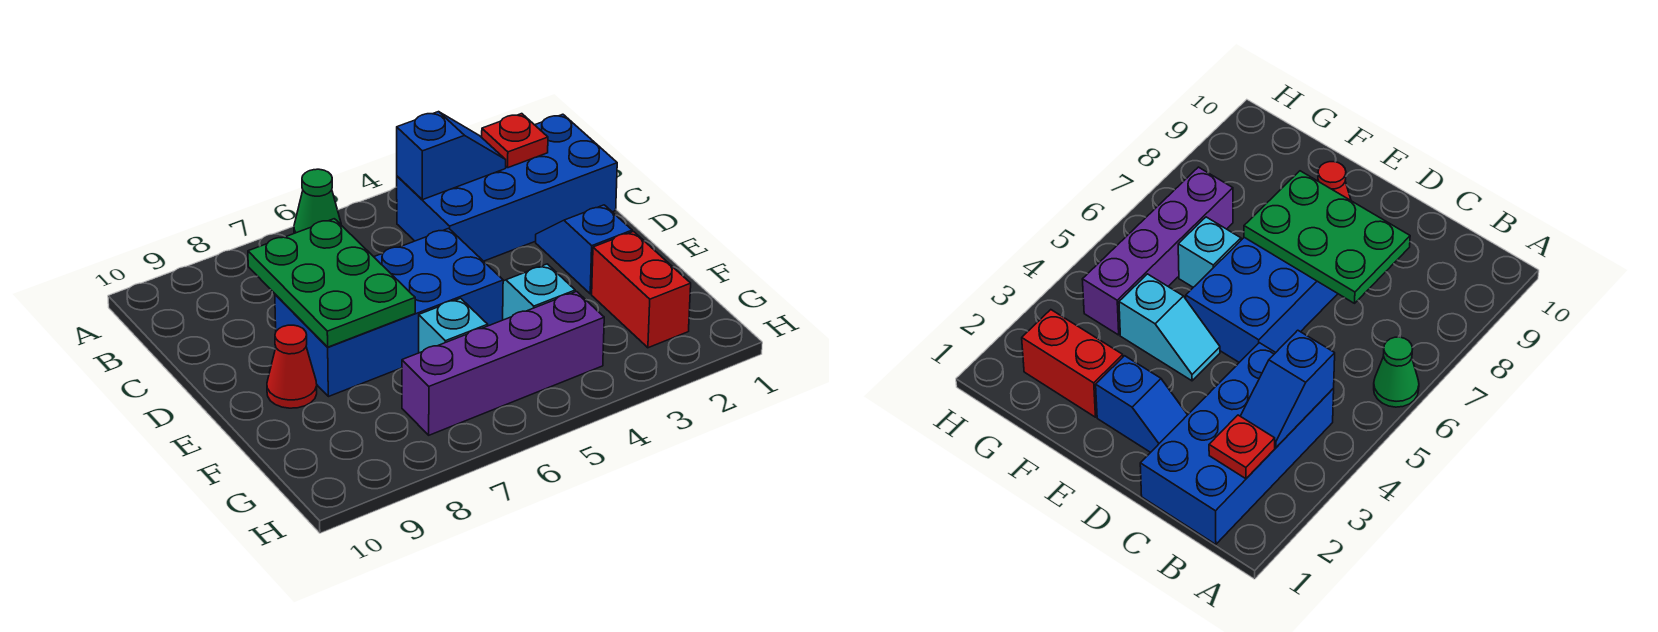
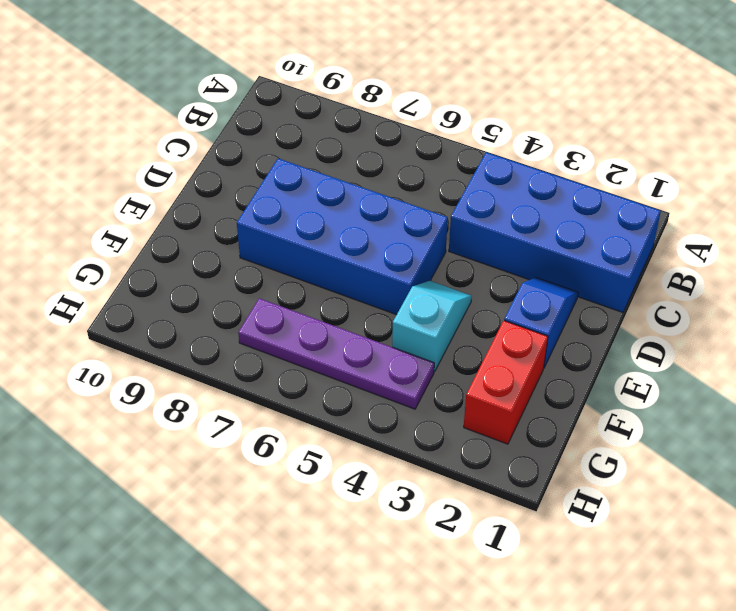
purple plate G4:G7 level 1 -> purple brick G4:G7 level 1
none -> green cone A6 level 1
none -> red cone E9 level 1
none -> cyan brick F6 level 1

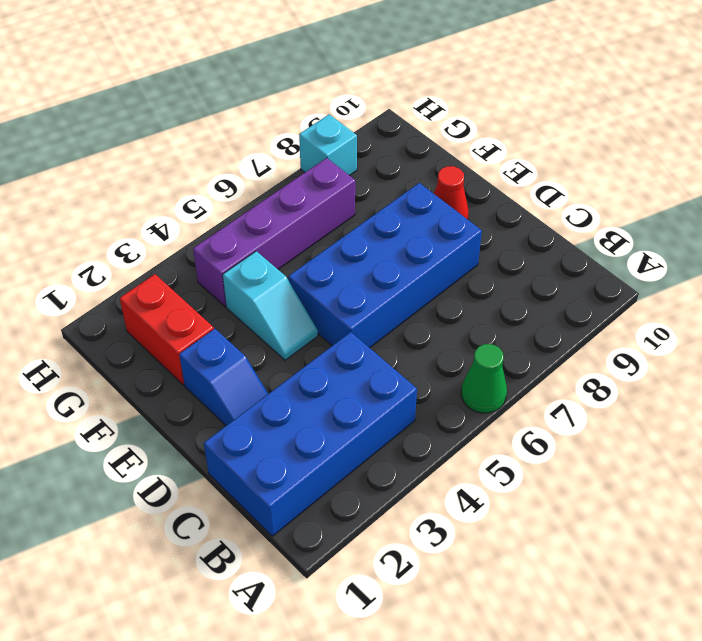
cyan brick H8 level 1 -> cyan brick F6 level 1
none -> red plate B2 level 2
none -> blue slope B3:B4 level 2 top 4
none -> green plate C7:E8 level 2

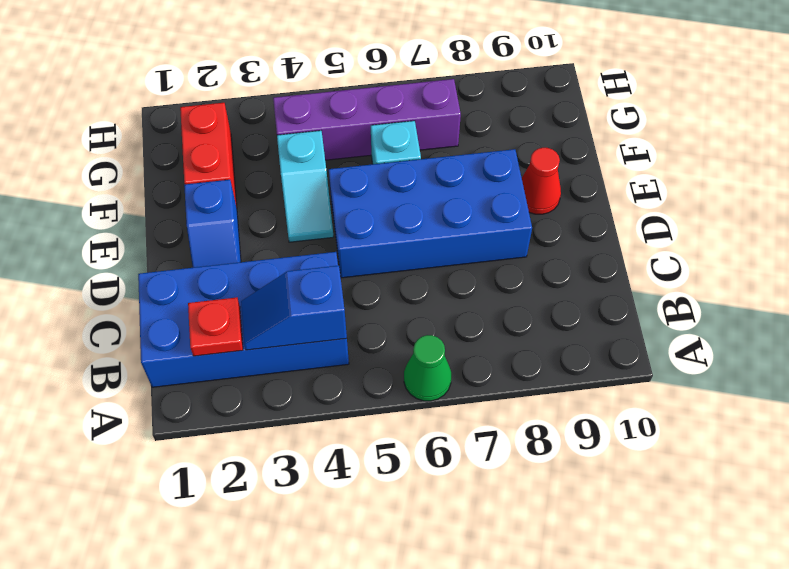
none -> green plate C7:E8 level 2

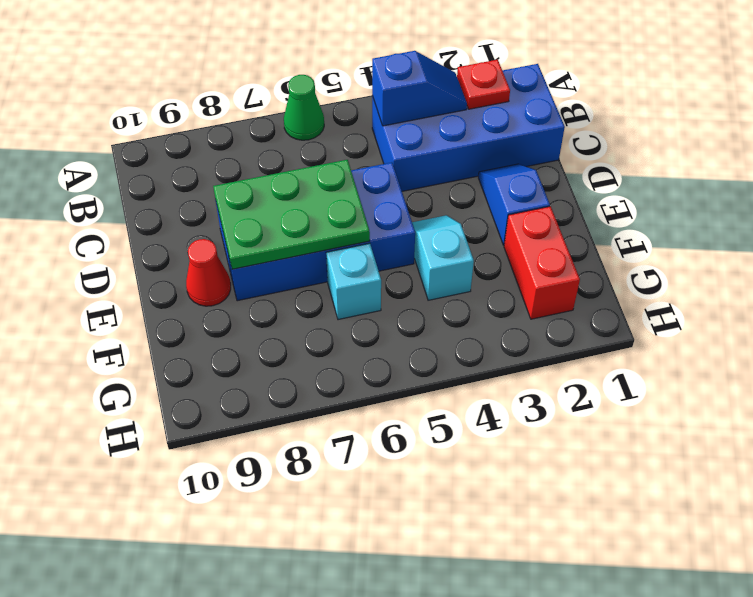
green plate D6:E8 level 2 -> green plate C7:E8 level 2
none -> purple brick G4:G7 level 1

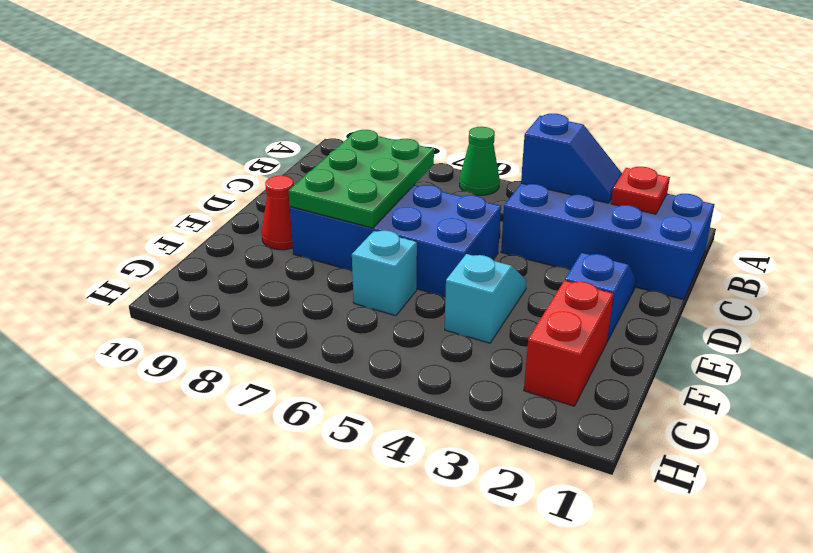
none -> purple brick G4:G7 level 1

